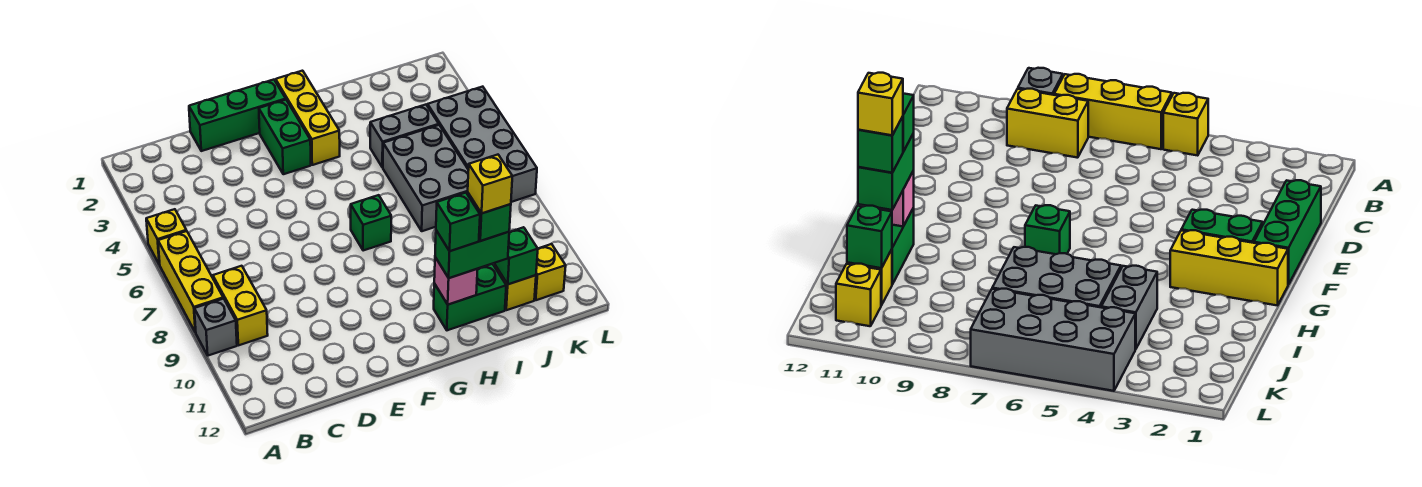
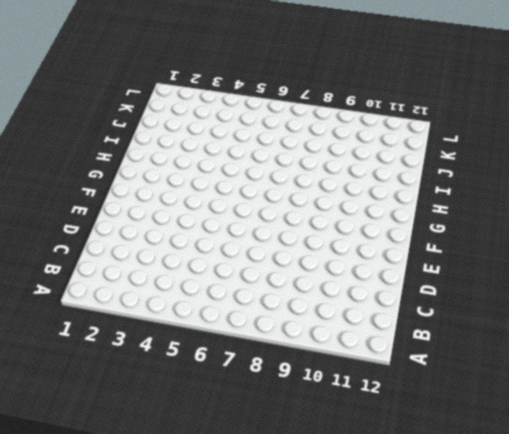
none -> yellow brick A5 level 1
none -> yellow brick A6:A8 level 1
none -> grey brick A9 level 1

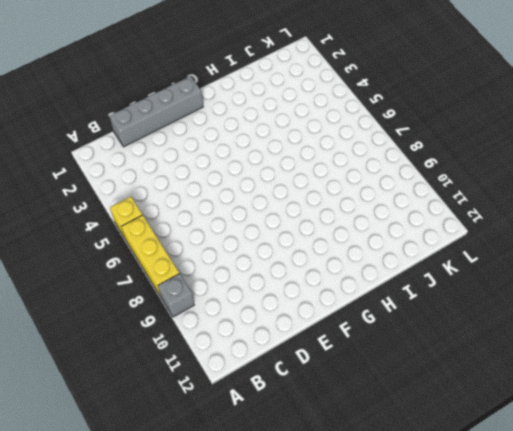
grey brick C1:F1 level 1 -> green brick D1:F1 level 1
none -> yellow brick B8:B9 level 1
none -> green brick F2:F3 level 1
none -> yellow brick G1:G3 level 1

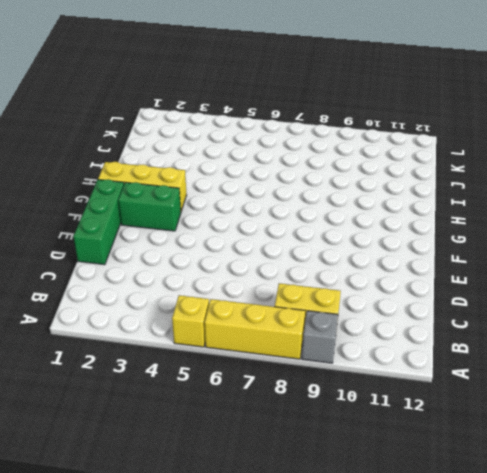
none -> green brick G7 level 1
none -> green brick H11:I11 level 1
none -> grey brick I4:J4 level 1

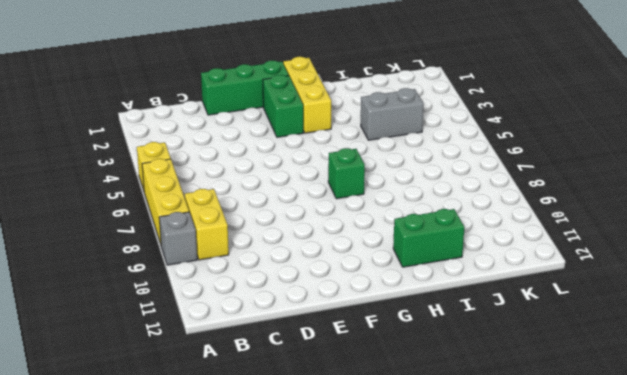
none -> grey brick I5:J7 level 1
none -> yellow brick J11 level 1
none -> grey brick K4:L7 level 1

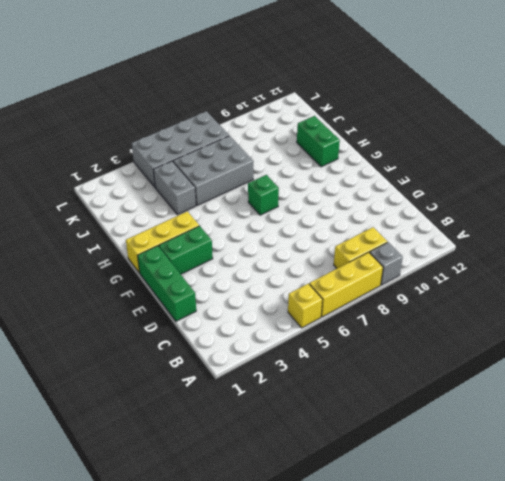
none -> yellow brick J11 level 1
none -> yellow brick K11 level 1
none -> pink brick H11 level 2

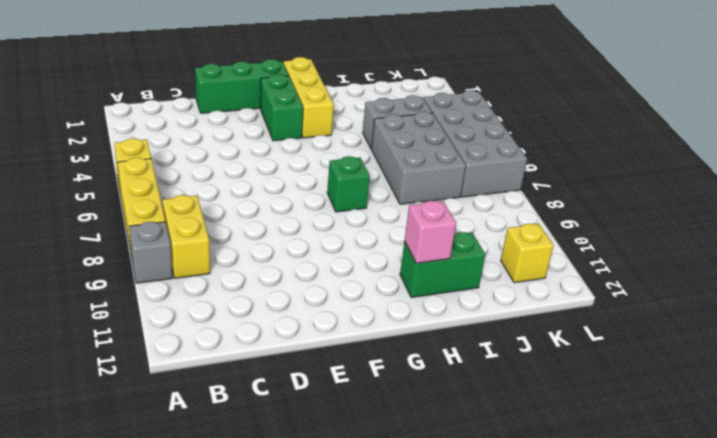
none -> yellow brick J11 level 1
none -> green brick J11 level 2
none -> green brick H11:I11 level 3

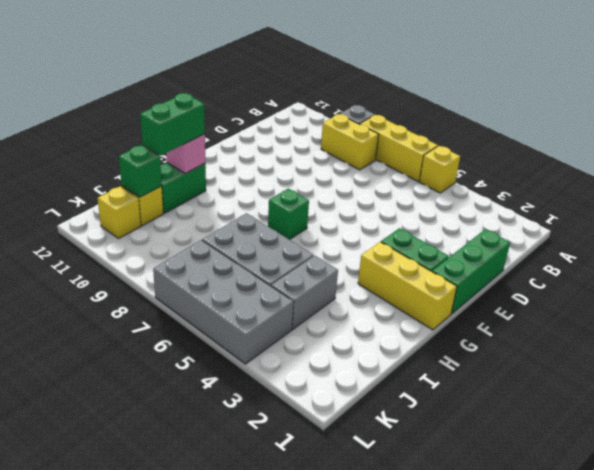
none -> green brick H11 level 4
none -> green brick I11 level 4
none -> yellow brick I11 level 5

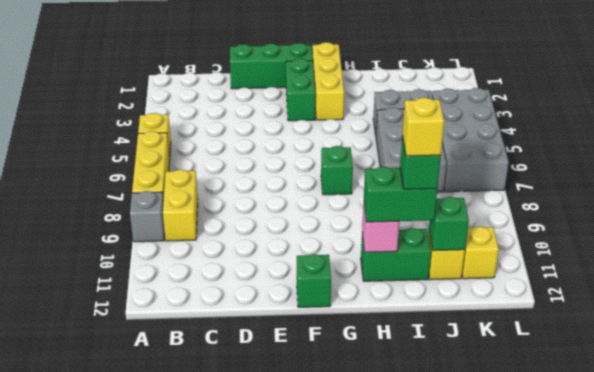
green brick F12 level 1 -> green brick H11 level 4

